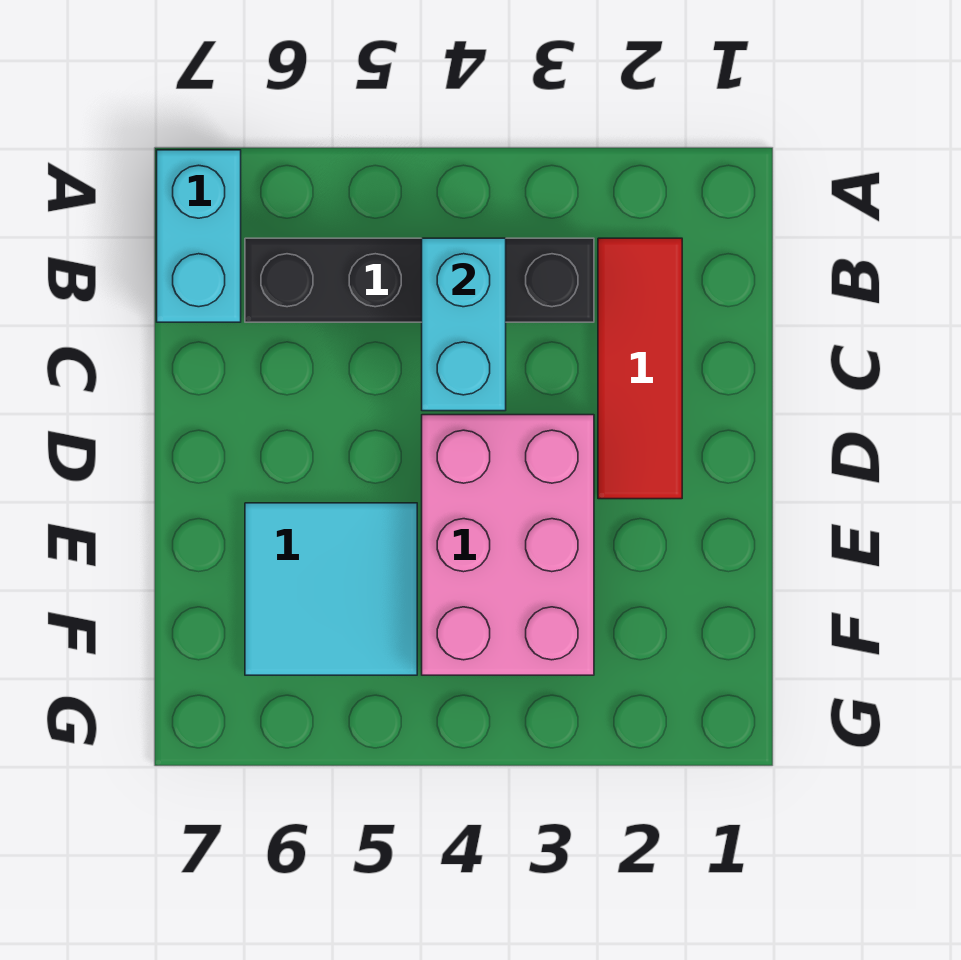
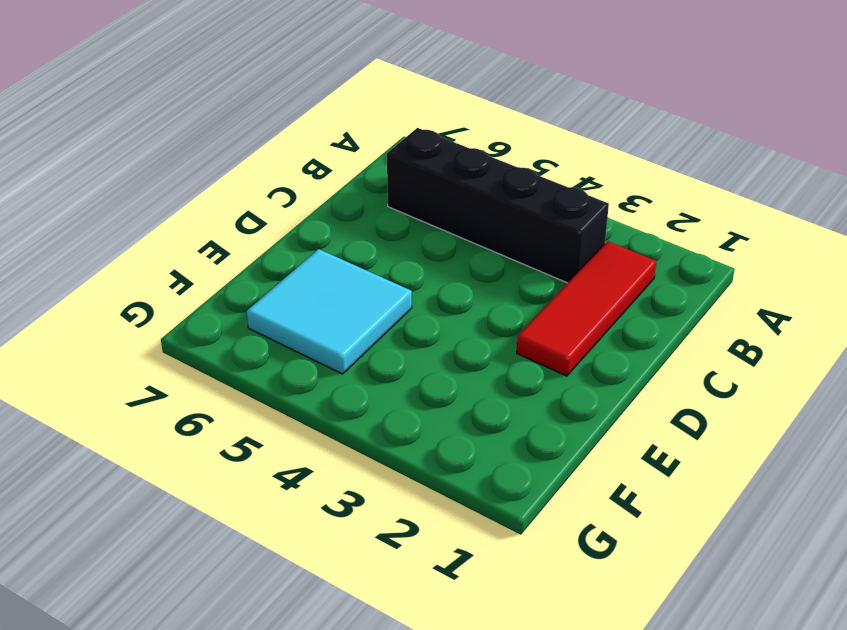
none -> cyan brick A7:B7 level 1
none -> pink brick D3:F4 level 1

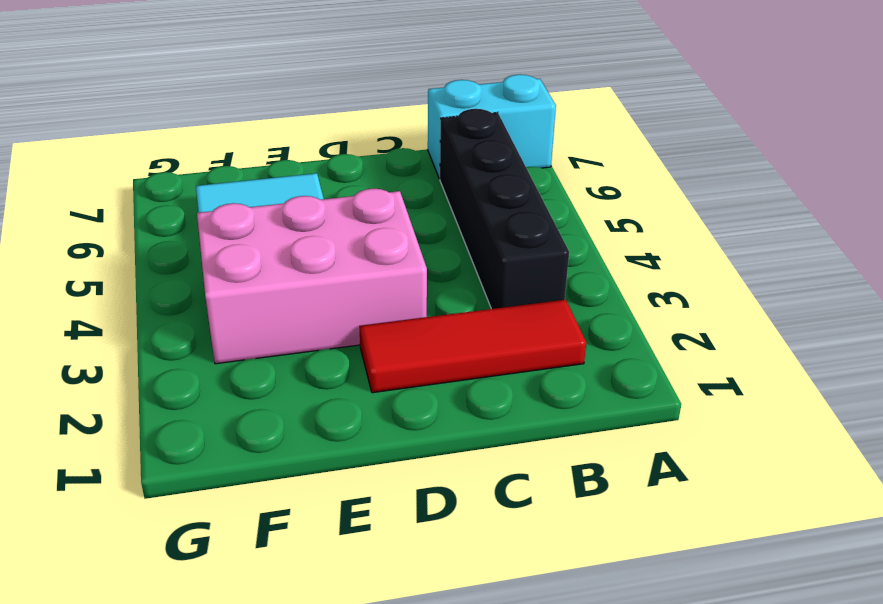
none -> cyan brick B4:C4 level 2

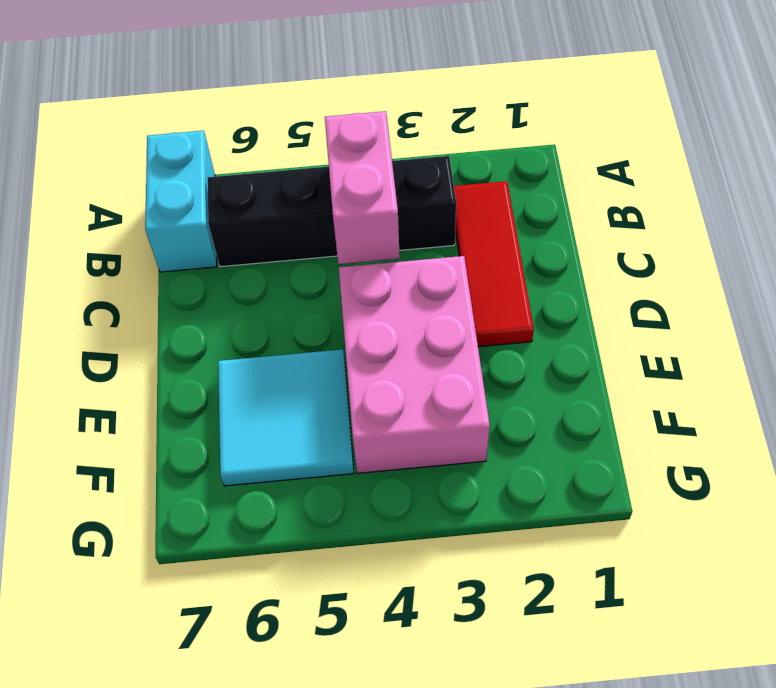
pink brick B4:C4 level 2 -> cyan brick B4:C4 level 2

